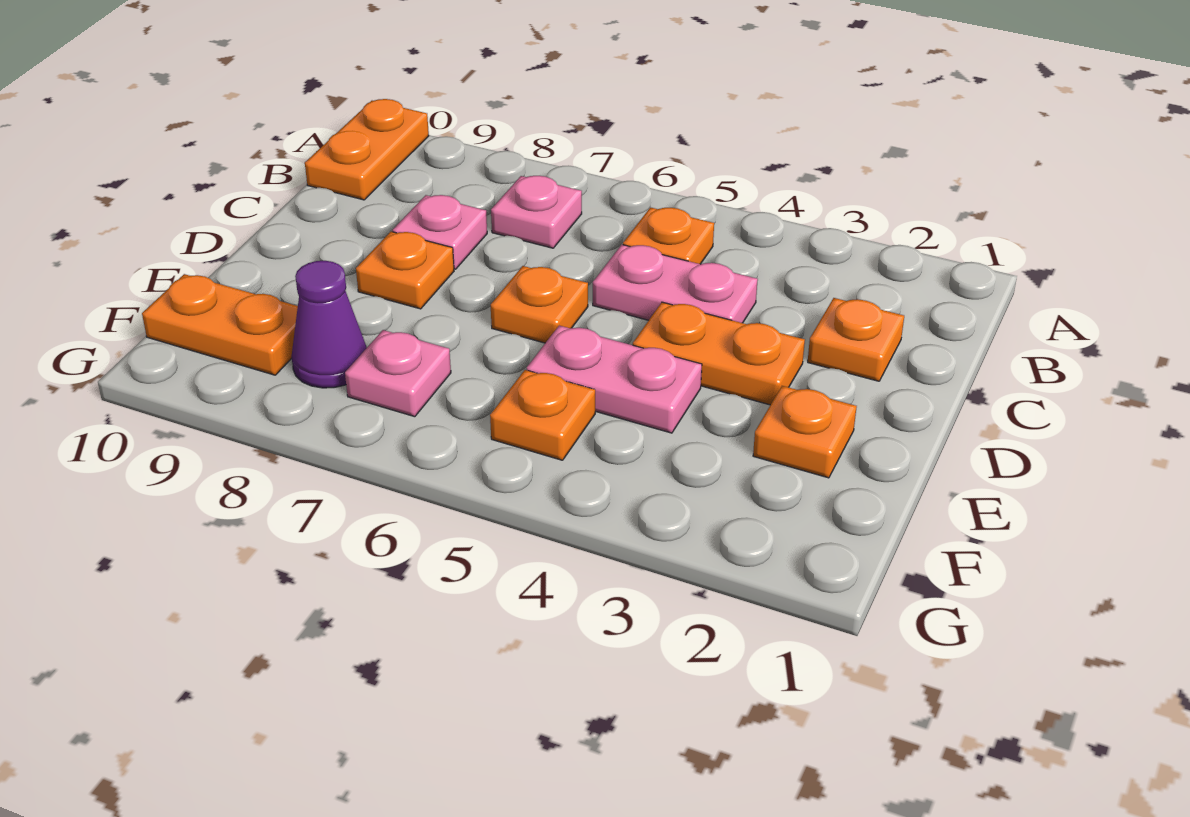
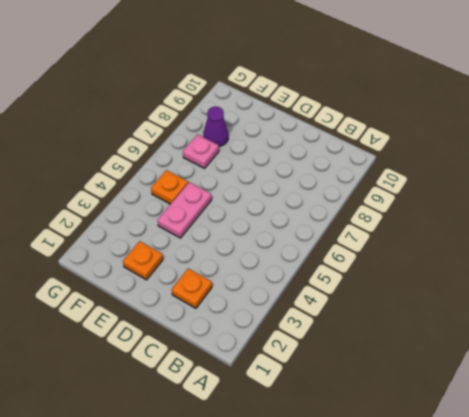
none -> orange plate A10:B10 level 1
none -> orange plate B5 level 1
none -> pink plate B7 level 1

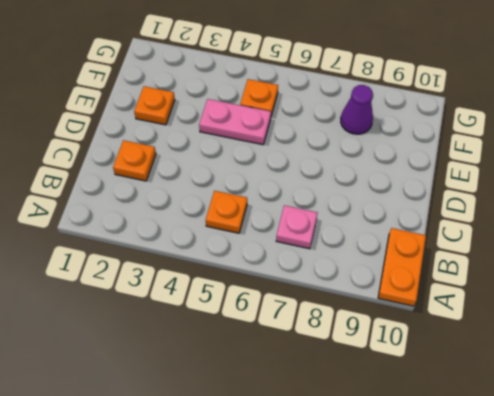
none -> pink plate C4:C5 level 1
none -> pink plate C8 level 1
none -> orange plate D3:D4 level 1

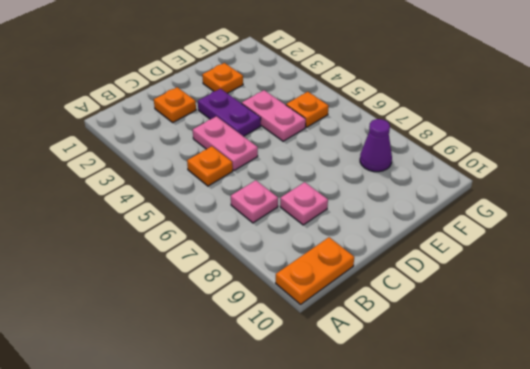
purple plate D3:D4 level 1 -> orange plate D3:D4 level 1
none -> orange plate D6 level 1
none -> orange plate D8 level 1
none -> pink plate F7 level 1

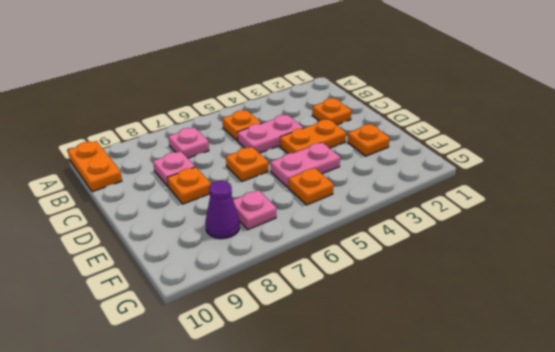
none -> orange plate F9:F10 level 1

